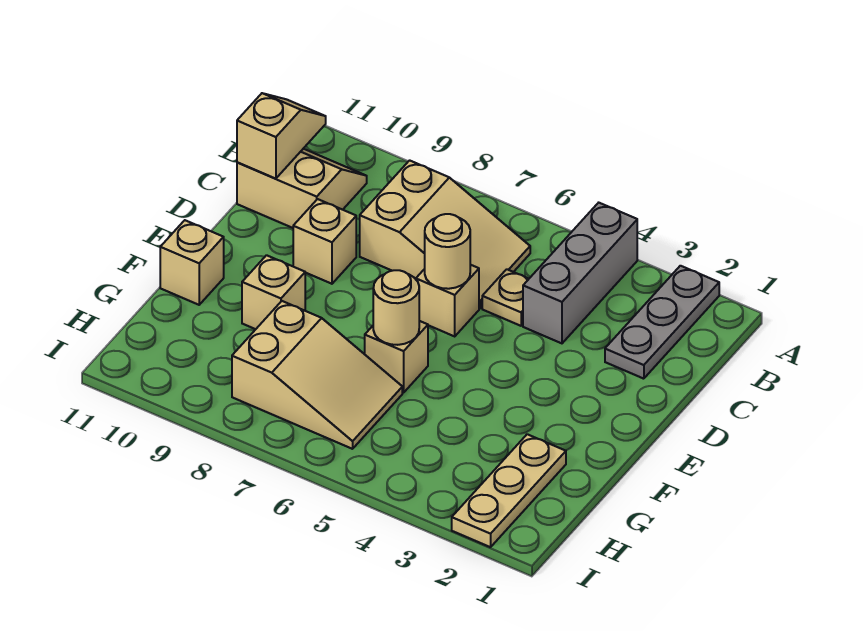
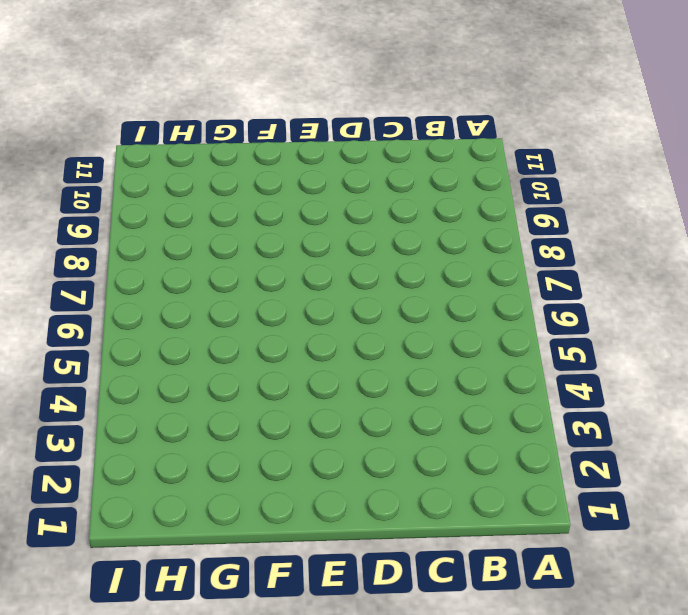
none -> grey plate A2:C2 level 1
none -> grey brick A4:C4 level 1
none -> tan slope B6:C8 level 1 top 8

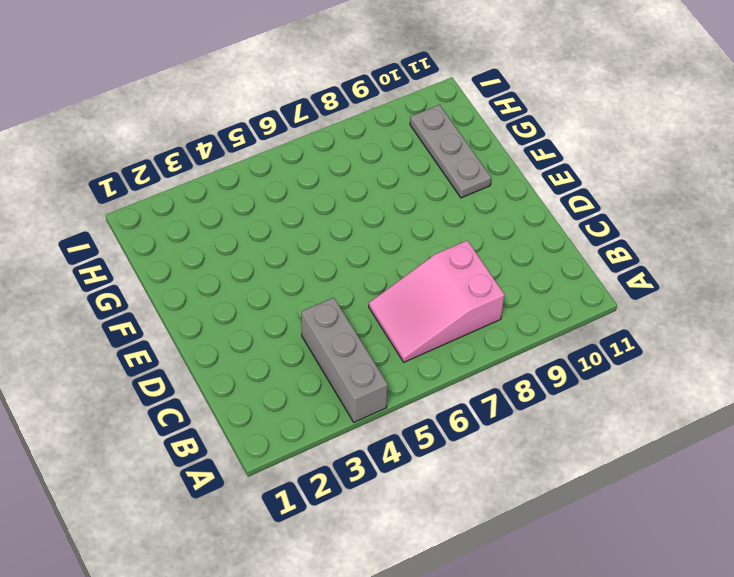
pink slope B6:C8 level 1 top 8 -> tan slope B6:C8 level 1 top 8
grey plate F10:H10 level 1 -> grey plate A2:C2 level 1
none -> tan slope B10:C11 level 1 top C
none -> tan plate C5 level 1
none -> tan brick D6 level 1

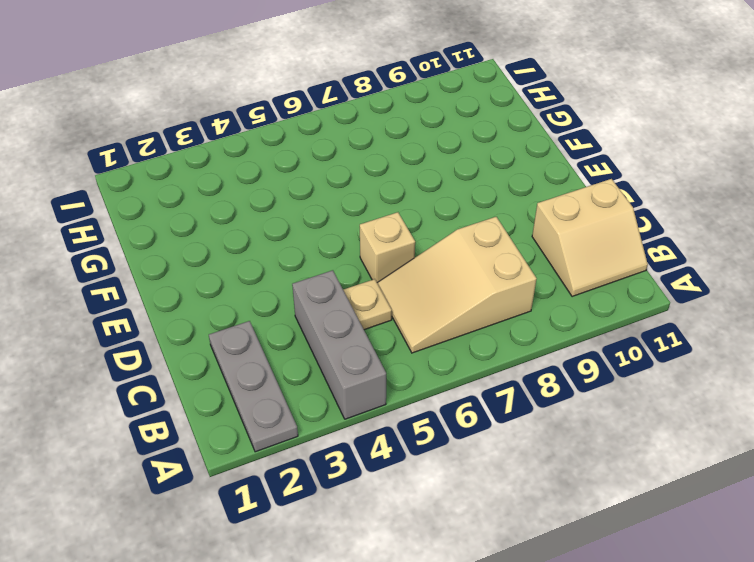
none -> tan brick D9 level 1
none -> tan brick F6 level 1
none -> tan brick F9 level 1

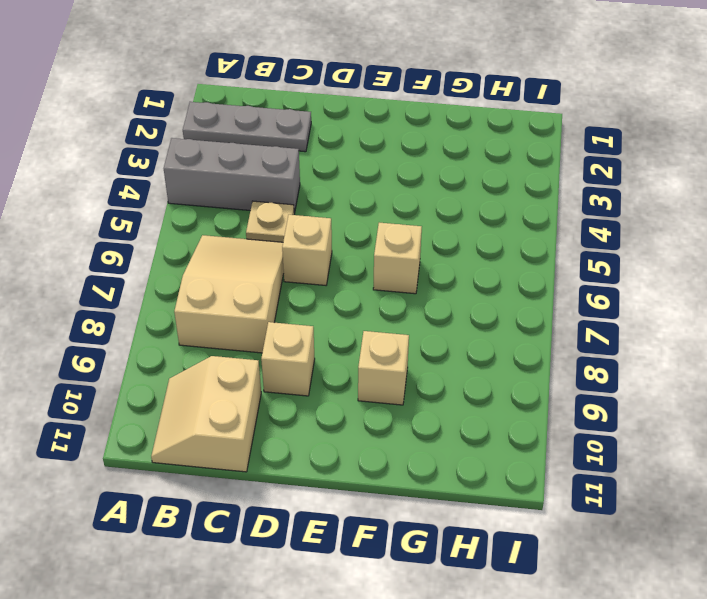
none -> tan brick F11 level 1
none -> tan plate G2:I2 level 1
none -> tan slope G6:H8 level 1 top 8

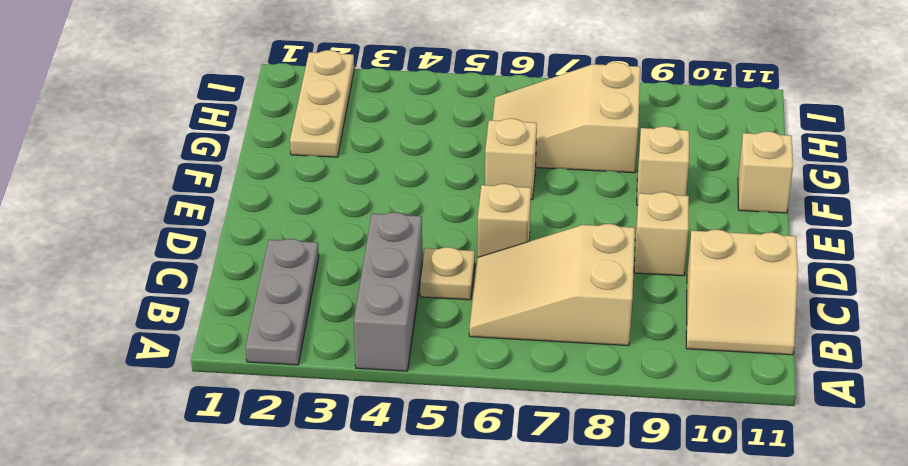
none -> tan slope B11:C11 level 2 top C
none -> tan round brick D6 level 2
none -> tan round brick F6 level 2

